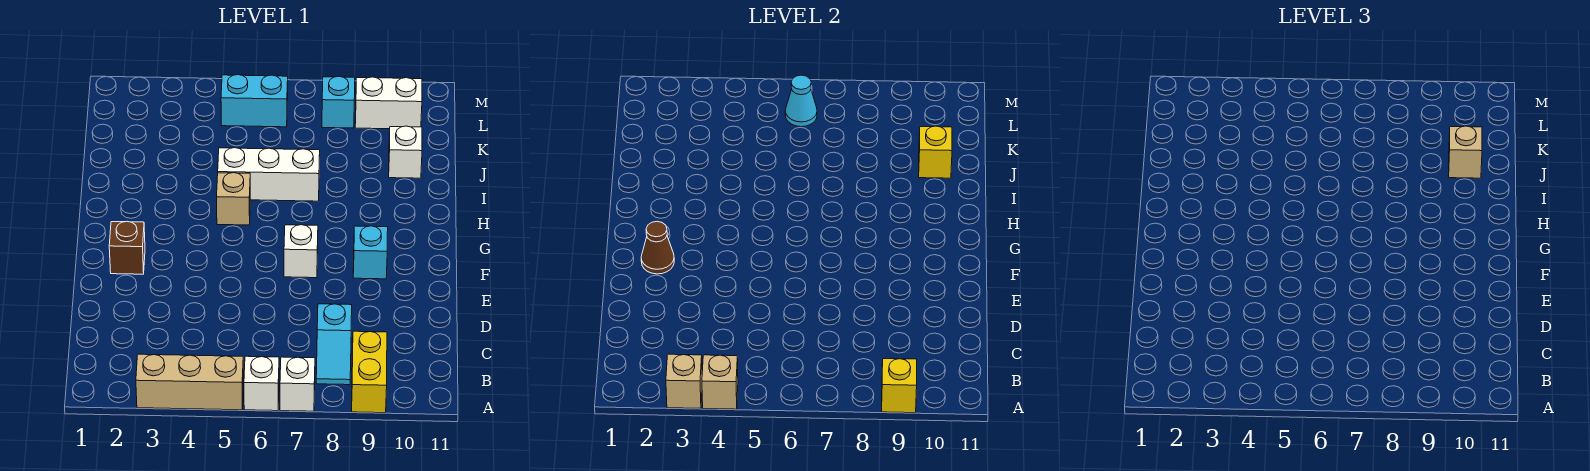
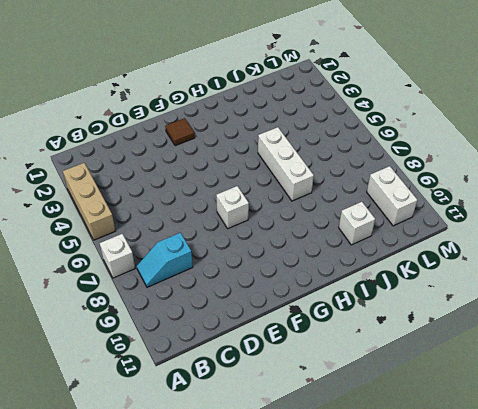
brown tile F2 level 1 -> brown brick F2 level 1
none -> white brick A6 level 1
none -> yellow brick A9:B9 level 1
none -> cyan brick F9 level 1

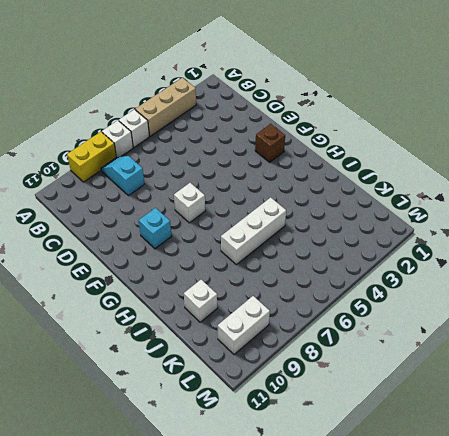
yellow brick A8:A9 level 1 -> yellow brick A9:B9 level 1
none -> tan brick H5 level 1
none -> cyan brick L5:L6 level 1
none -> cyan brick L8 level 1

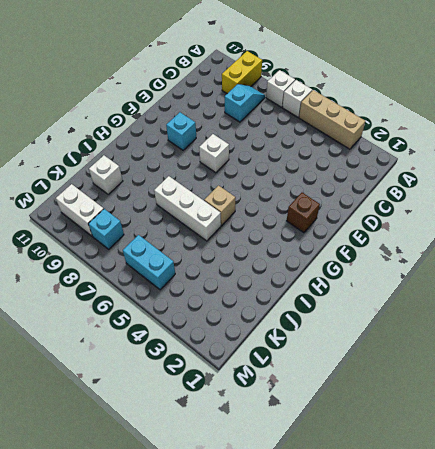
none -> tan brick A3 level 2
none -> tan brick A4 level 2
none -> yellow brick A9 level 2

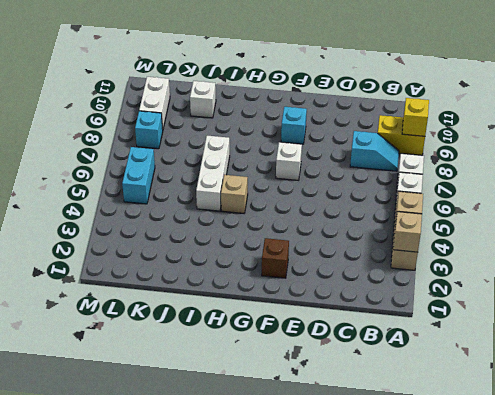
none -> brown cone F2 level 2
none -> yellow brick J10 level 2
none -> cyan cone L6 level 2

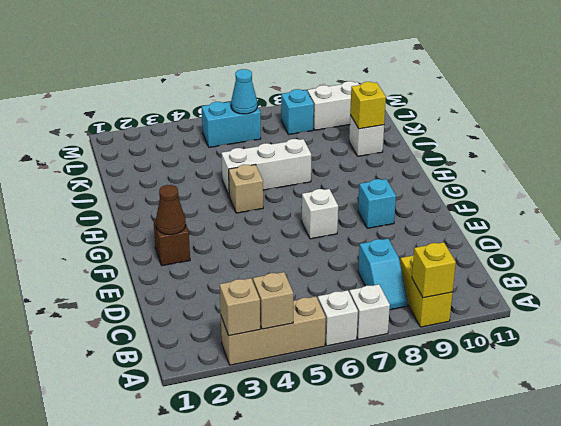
none -> tan brick J10 level 3

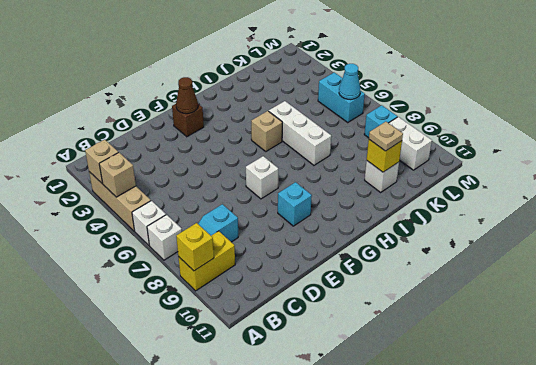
tan plate J10 level 3 -> tan brick J10 level 3

